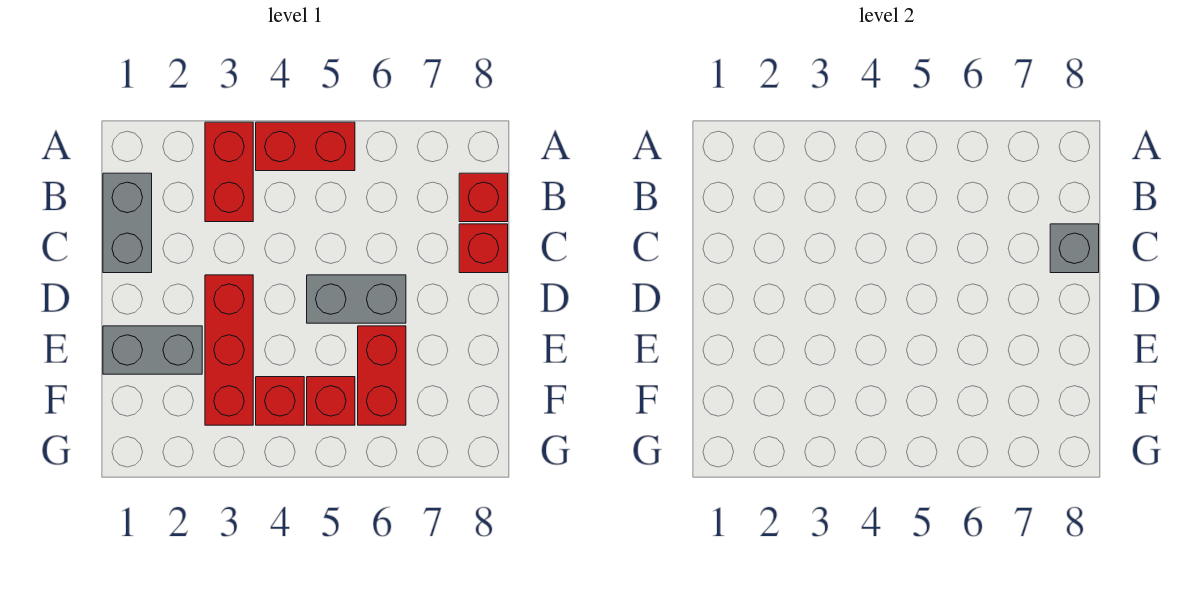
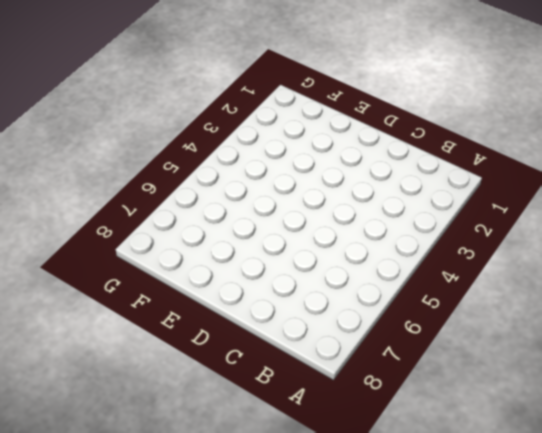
none -> red brick A3:B3 level 1
none -> red brick A4:A5 level 1
none -> grey brick B1:C1 level 1

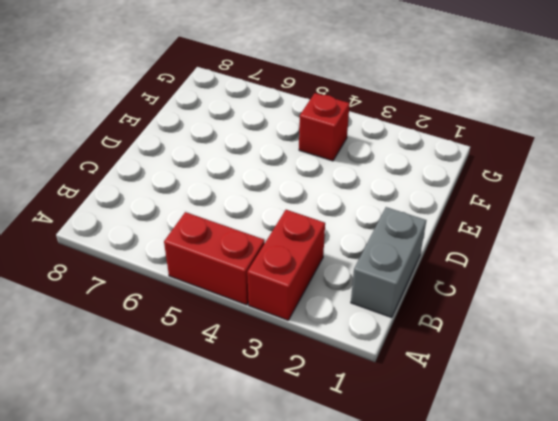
none -> red brick B8 level 1
none -> red brick C8 level 1
none -> red brick D3:F3 level 1

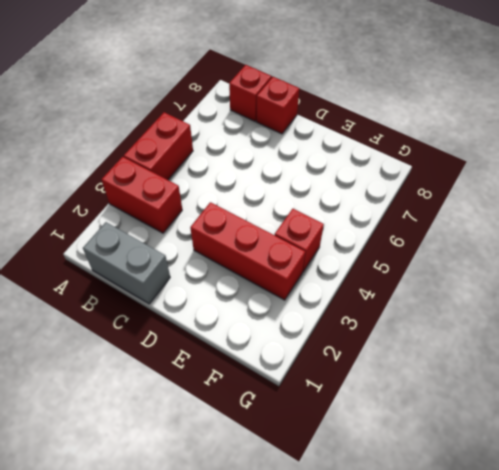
none -> grey brick D5:D6 level 1
none -> grey brick E1:E2 level 1
none -> red brick E6:F6 level 1

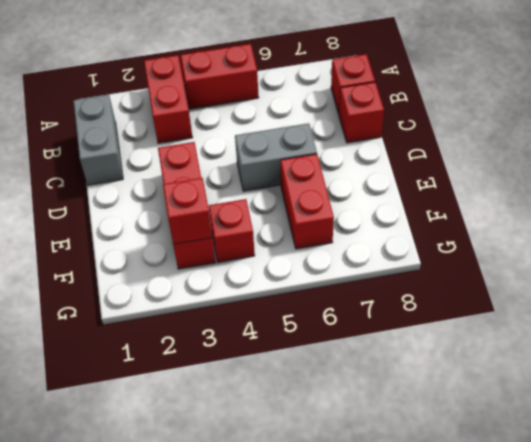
red brick F3 level 2 -> red brick F5 level 1
none -> grey brick E1:E2 level 1
none -> grey brick C8 level 2

